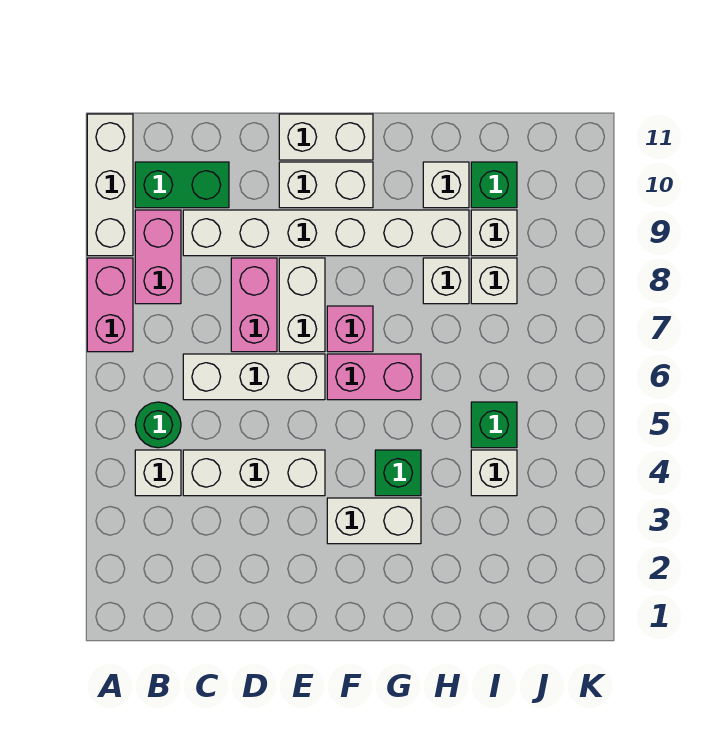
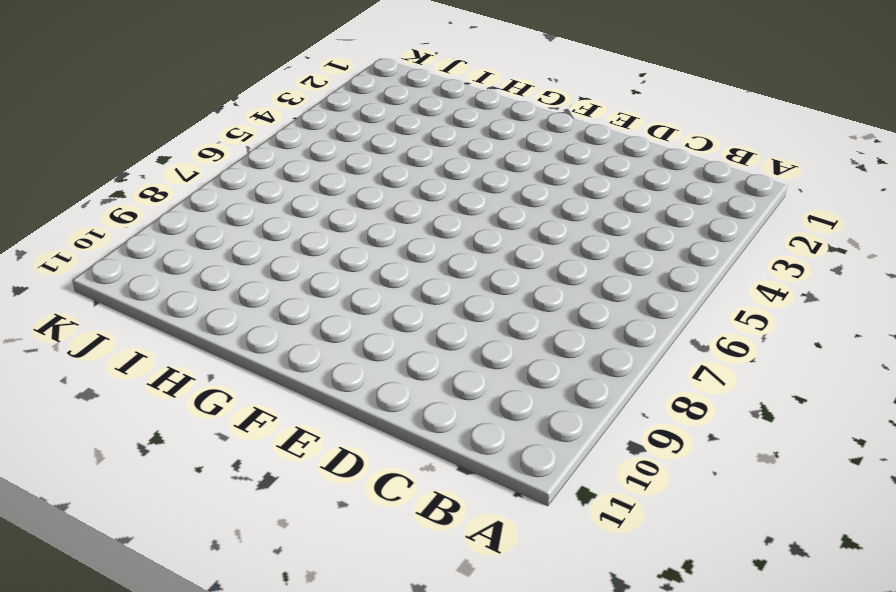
none -> pink brick A7:A8 level 1
none -> white brick A9:A11 level 1
none -> white brick B4 level 1

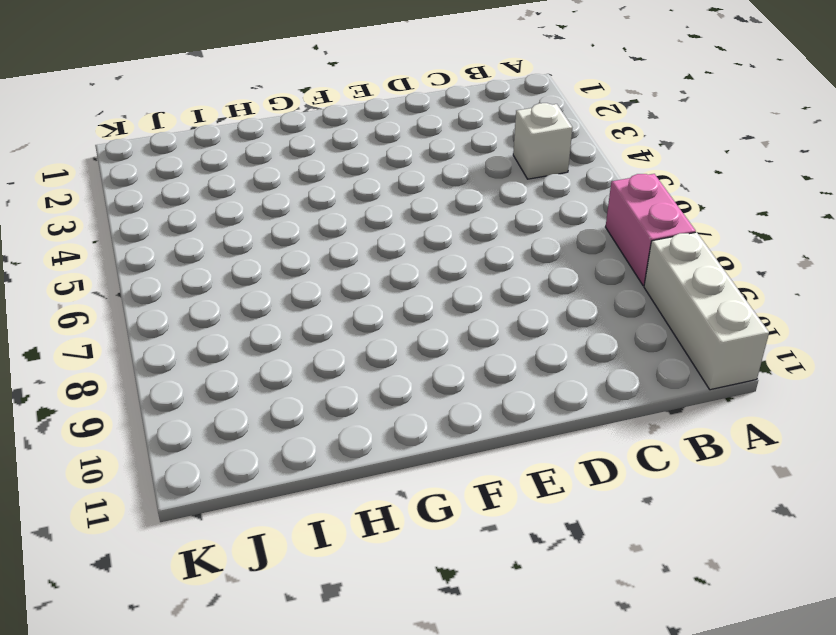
none -> green round brick B5 level 1
none -> pink brick B8:B9 level 1
none -> green brick B10:C10 level 1

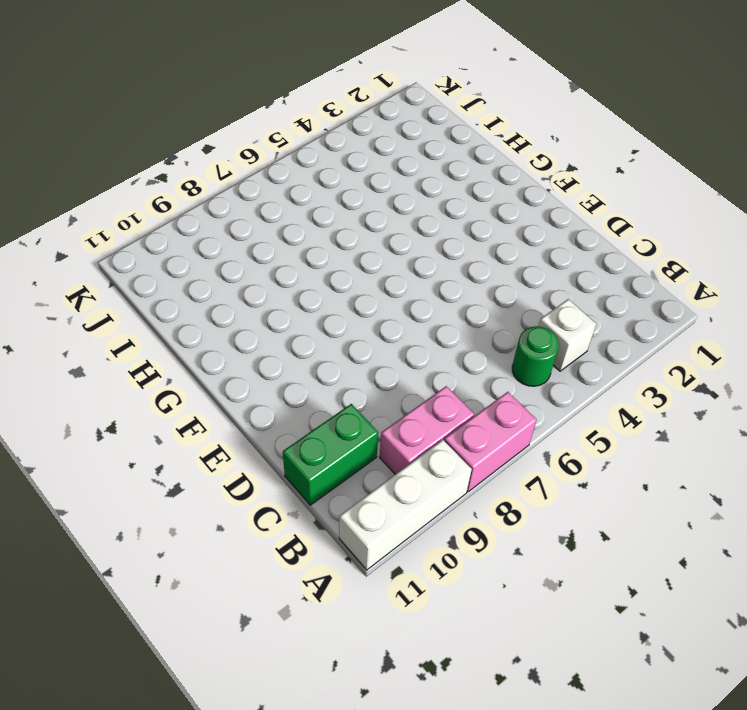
green brick C10:C11 level 1 -> green brick B10:C10 level 1
none -> white brick C4:E4 level 1
none -> white brick C6:E6 level 1
none -> white brick C9:H9 level 1

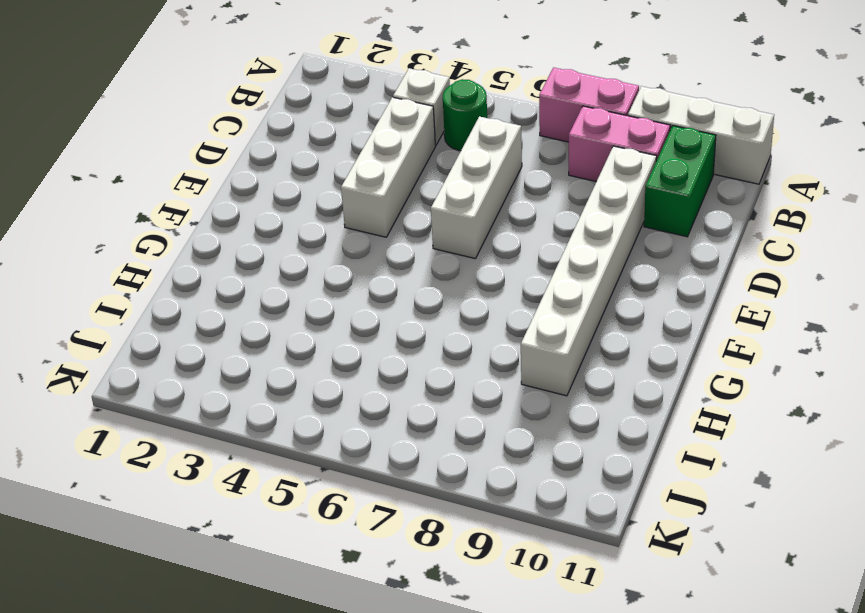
none -> pink brick D7:D8 level 1
none -> white brick E7:E8 level 1
none -> white brick E10:F10 level 1

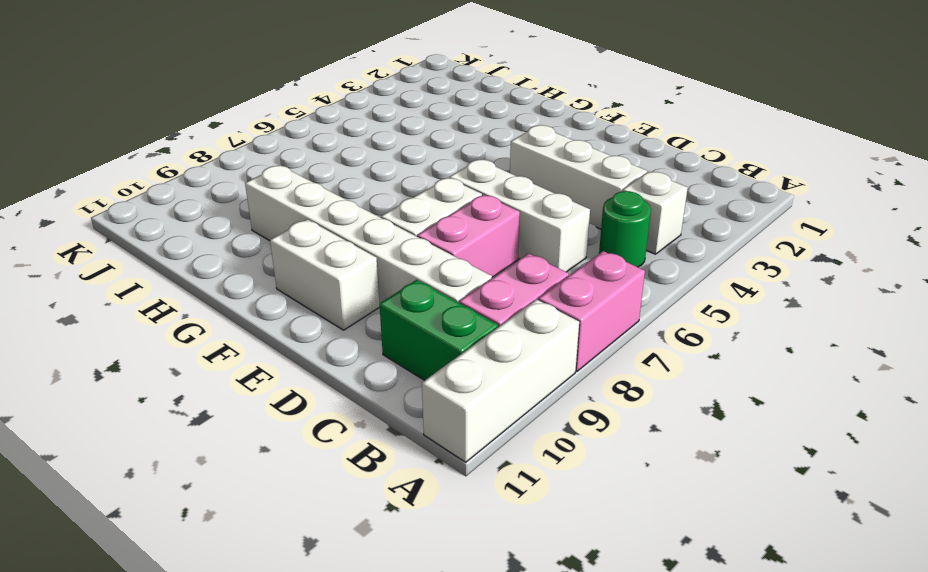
none -> white brick E11:F11 level 1
none -> white brick F3:G3 level 1
none -> pink brick F6:G6 level 1

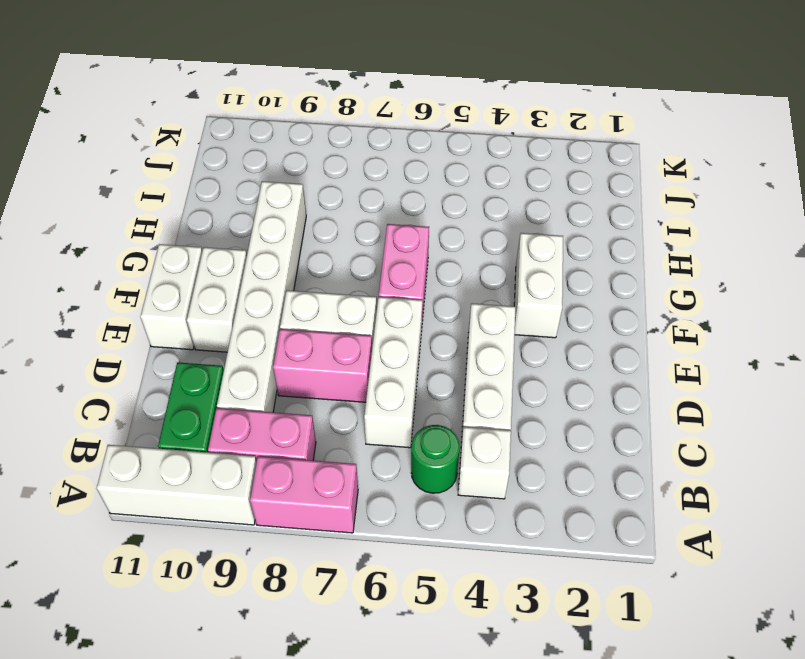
none -> pink brick F7 level 1
none -> green brick G4 level 1
none -> white brick H8 level 1

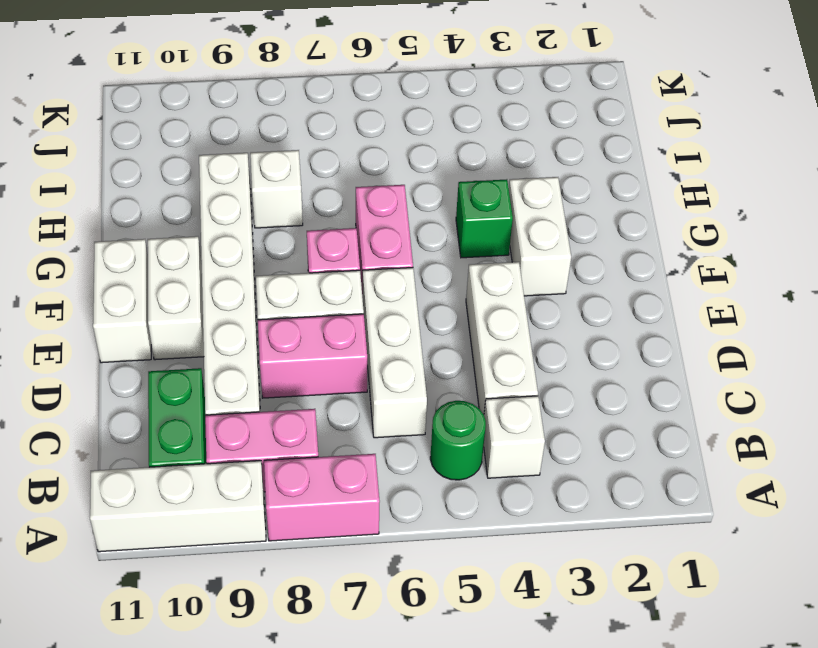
none -> white brick H10 level 1
none -> white brick I4 level 1
none -> green brick I5 level 1

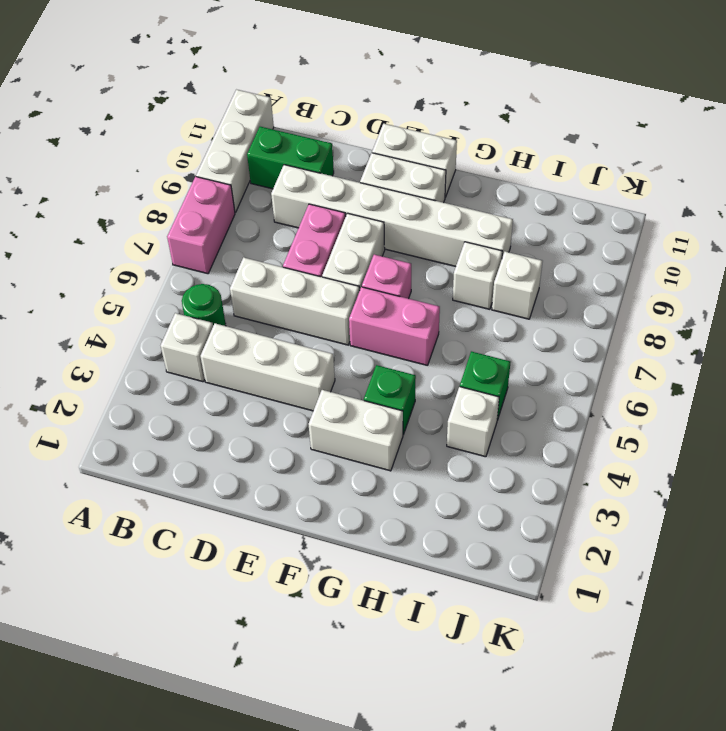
none -> pink brick B8:B9 level 1
none -> white brick H10 level 1
none -> white brick I9 level 1

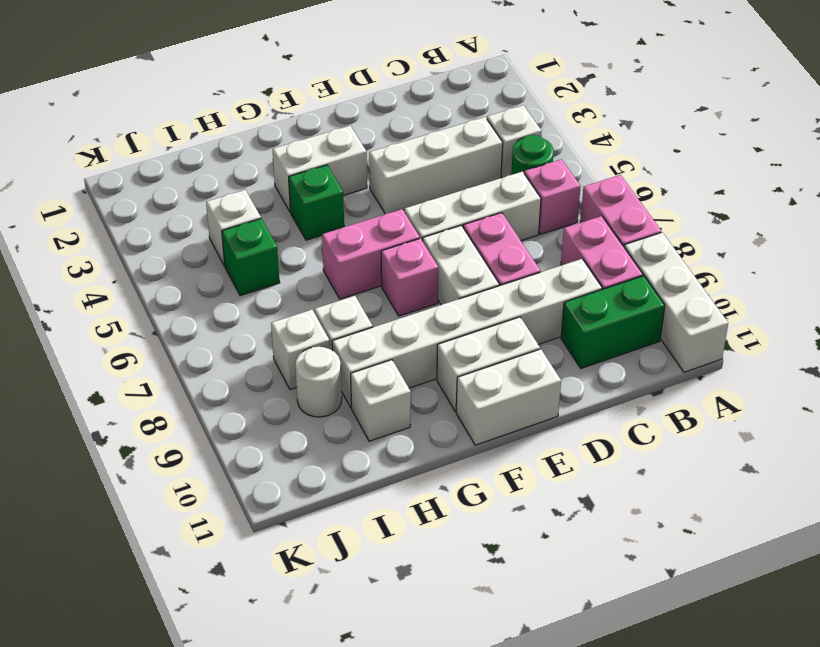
pink brick B6 level 1 -> none
white round brick I9 level 1 -> white brick I9 level 1
none -> green brick I10 level 1

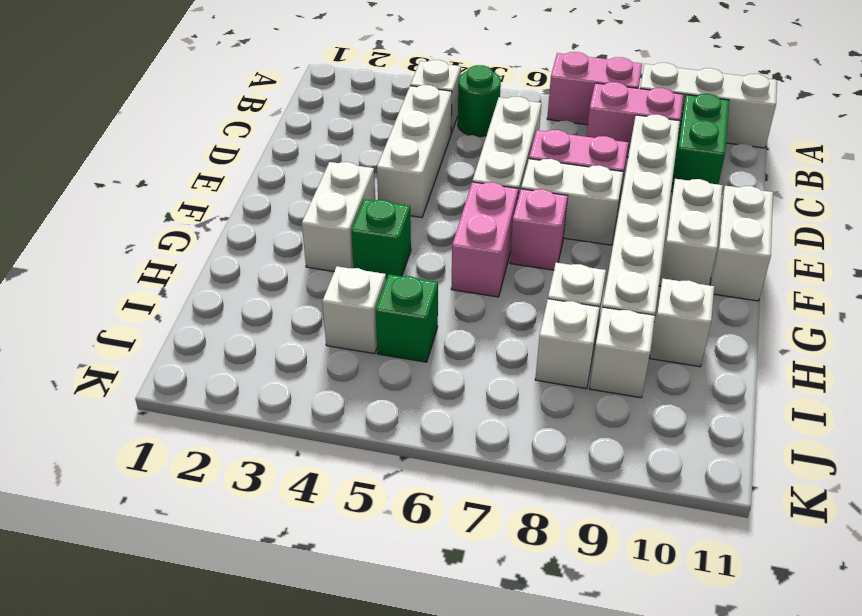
none -> green brick I10 level 1

